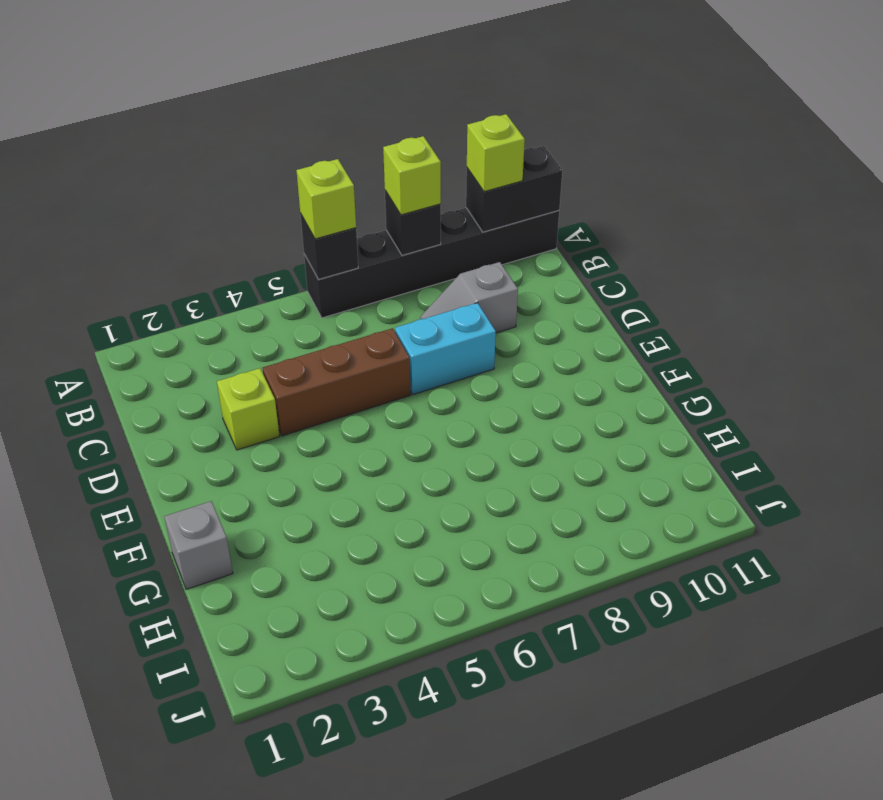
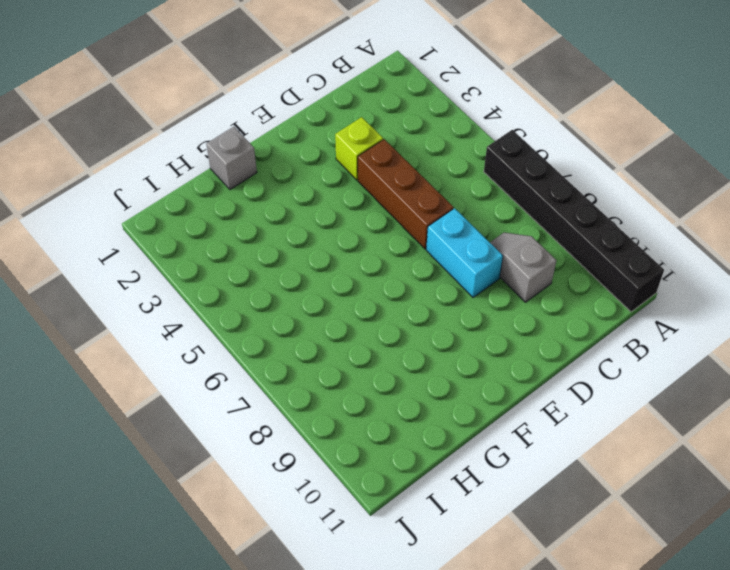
none -> black brick A6 level 2
none -> black brick A8 level 2
none -> black brick A10:A11 level 2

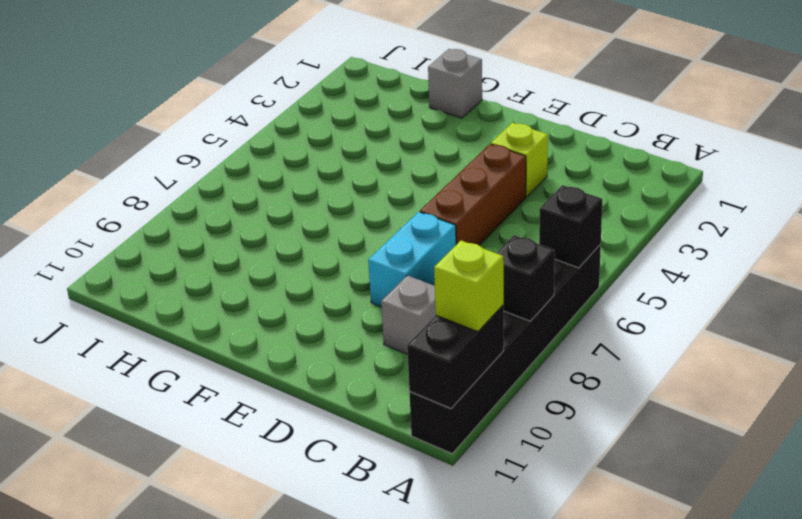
none -> lime brick A6 level 3
none -> lime brick A8 level 3

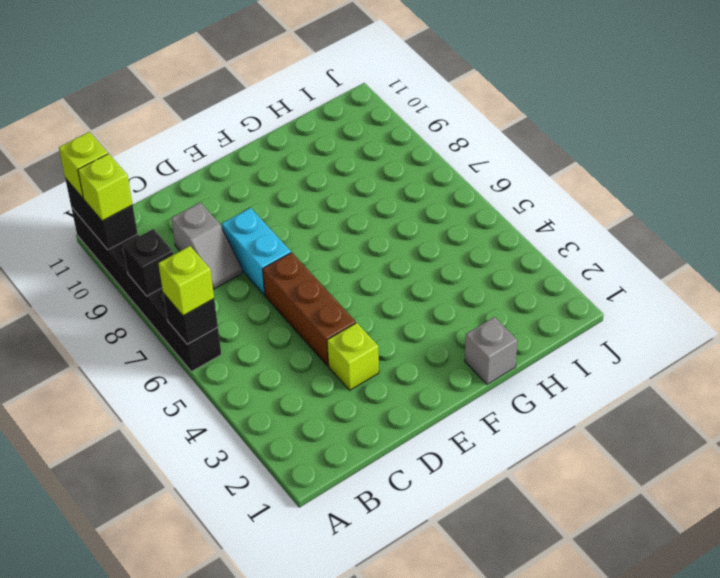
lime brick A11 level 3 -> lime brick A8 level 3

